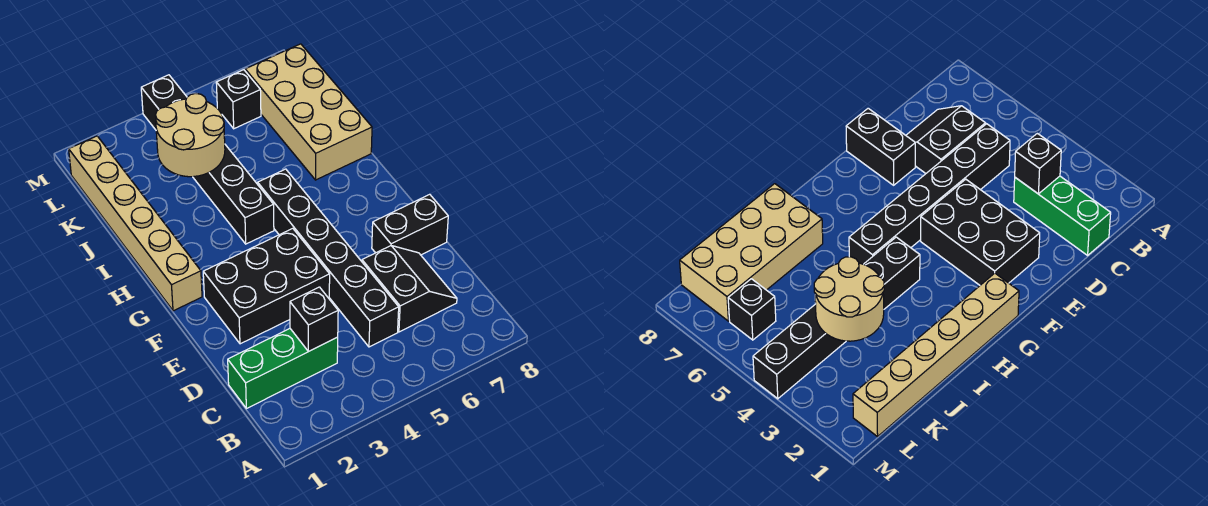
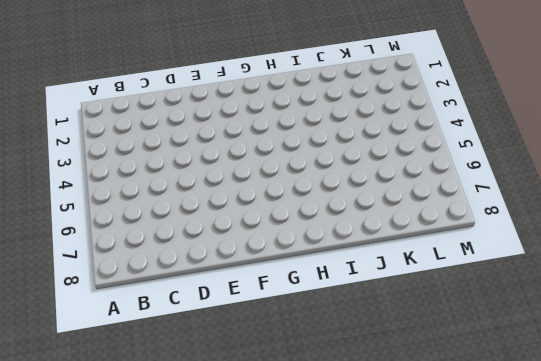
none -> green brick C1:C3 level 1
none -> black brick C5:H5 level 1

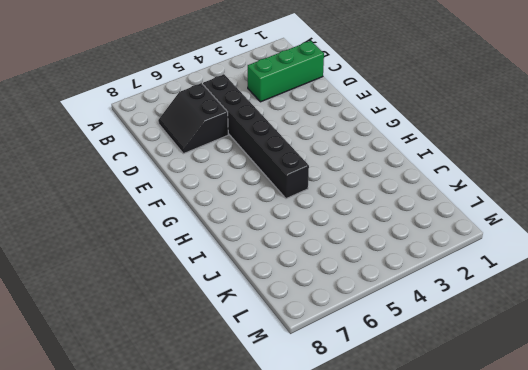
none -> black brick E2:F4 level 1
none -> black brick E7:E8 level 1

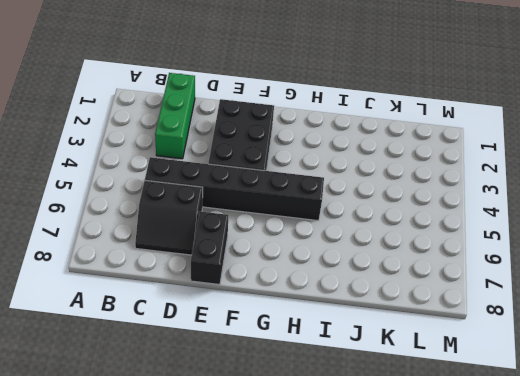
none -> tan brick G1:L1 level 1
none -> black brick H4:M4 level 1

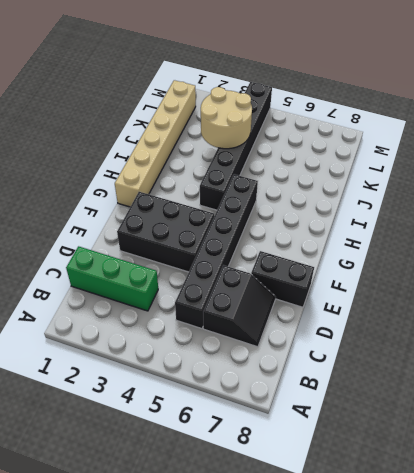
none -> tan brick I7:L8 level 1
none -> black brick L6 level 1

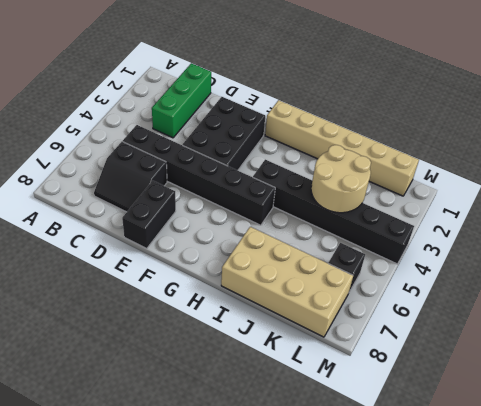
none -> black brick C3 level 2

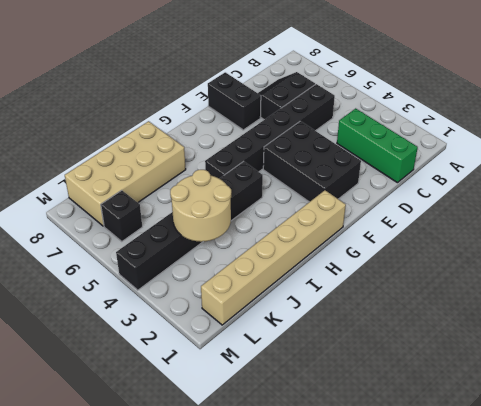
none -> black brick C3 level 2

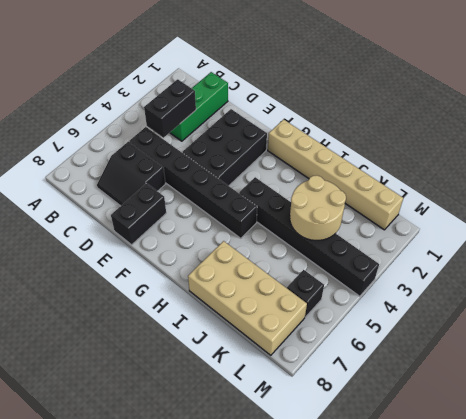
black brick C3:C4 level 2 -> black brick C3 level 2

